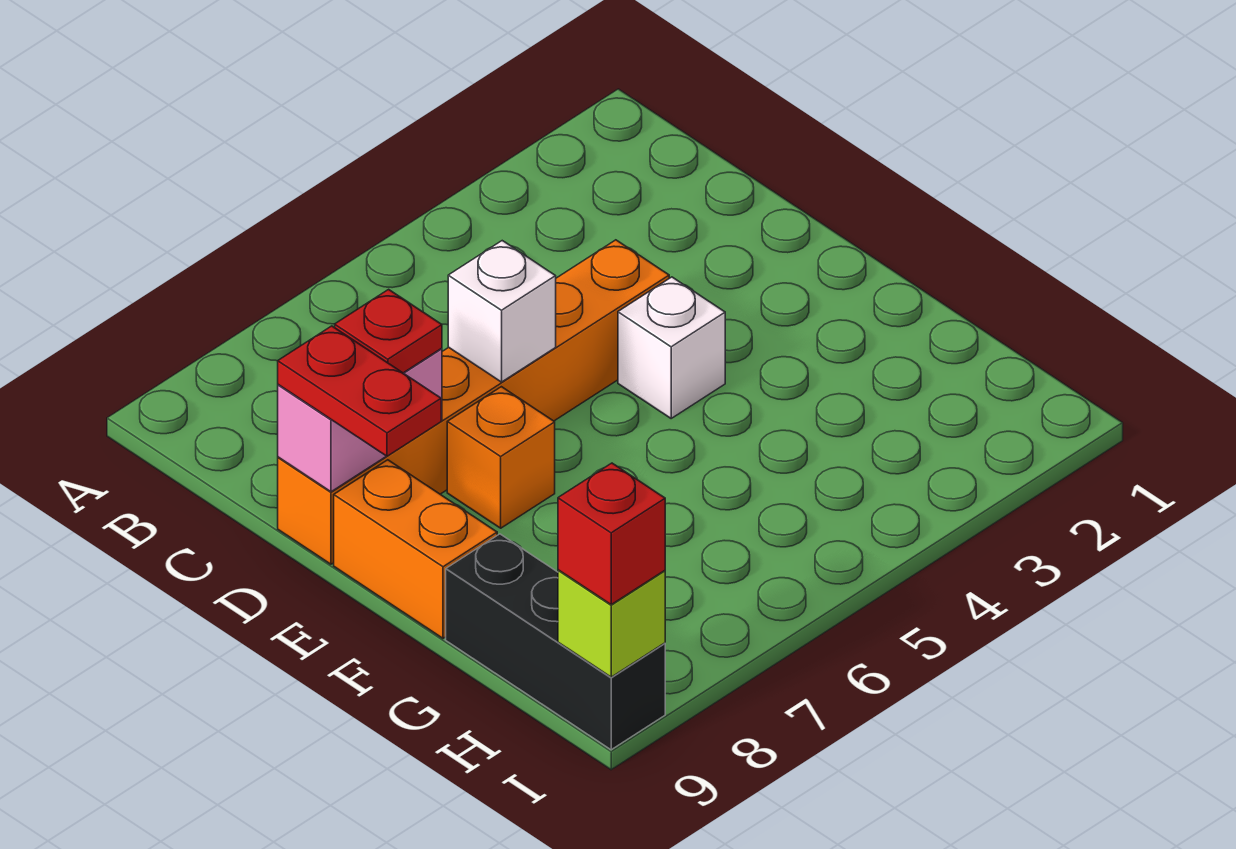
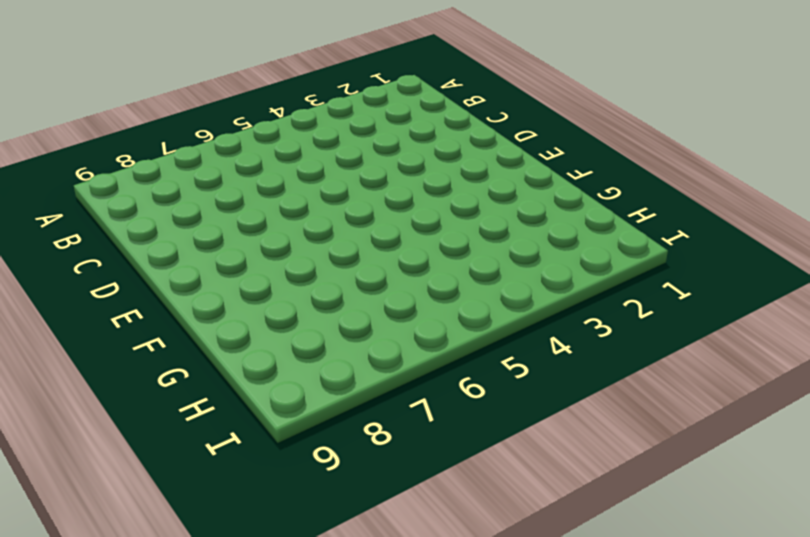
none -> orange brick D4:D9 level 1
none -> white brick E4 level 1

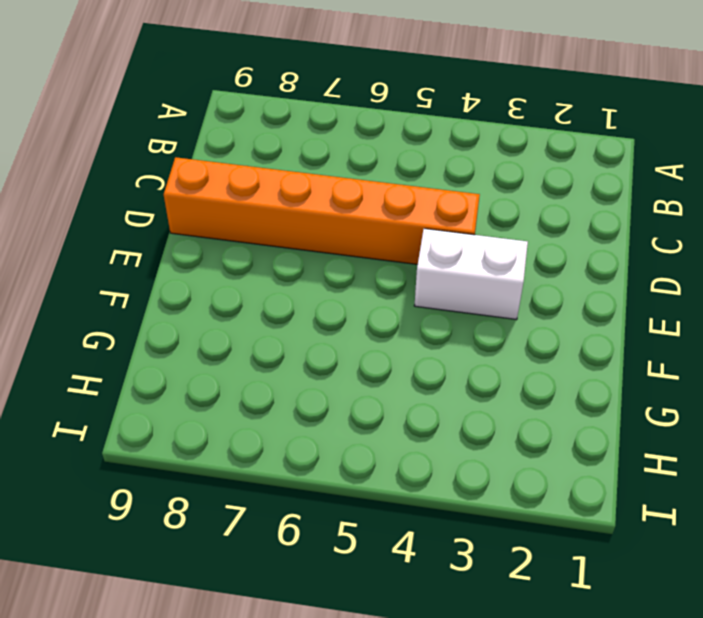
white brick E3:E4 level 1 -> white brick E4 level 1
none -> orange brick E7 level 1
none -> orange brick E9:F9 level 1

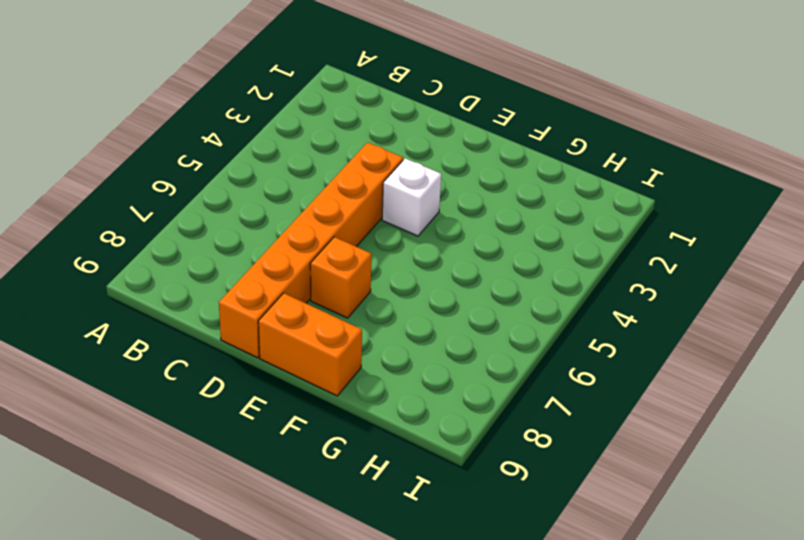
none -> black brick G9:I9 level 1
none -> white brick D6 level 2

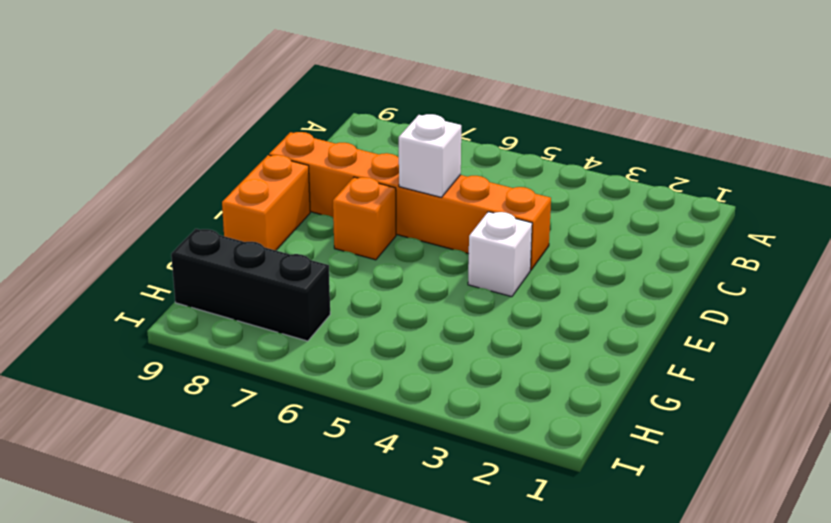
black brick H7:H9 level 1 -> black brick G9:I9 level 1
none -> pink brick D8:D9 level 2
none -> lime brick I9 level 2

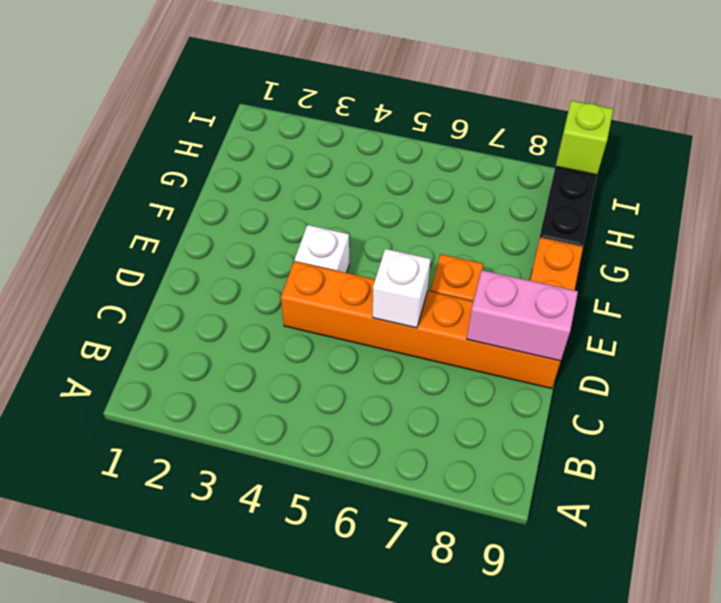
none -> red plate D8 level 3
none -> red plate D9:E9 level 3

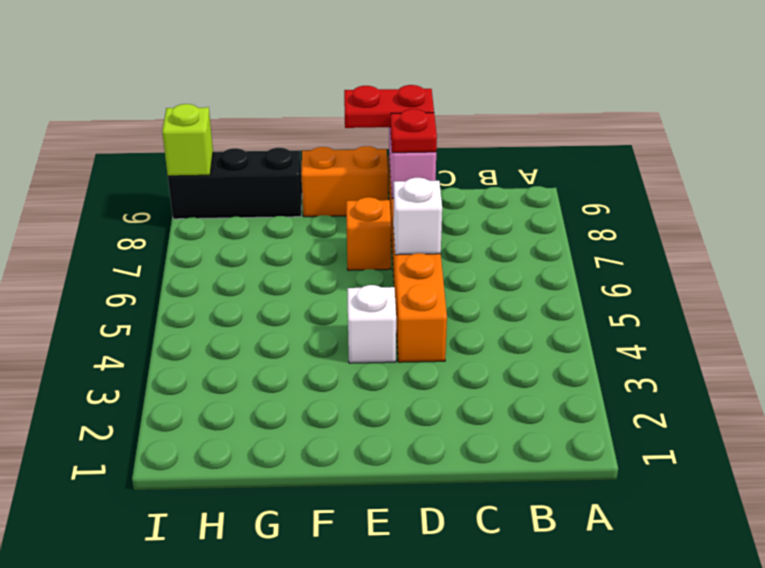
none -> red brick I9 level 3

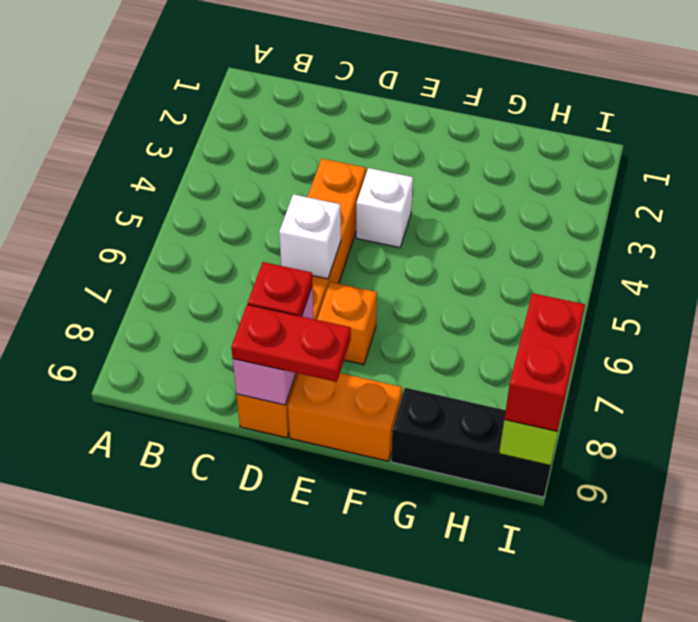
red brick I8:I9 level 3 -> red brick I9 level 3

